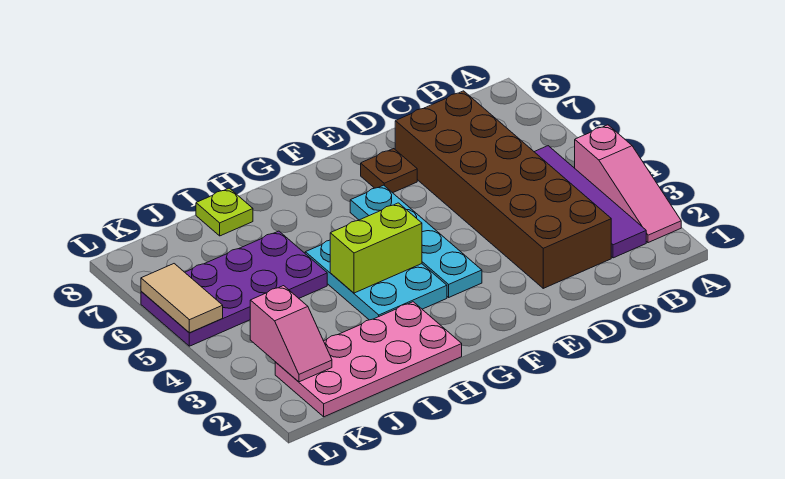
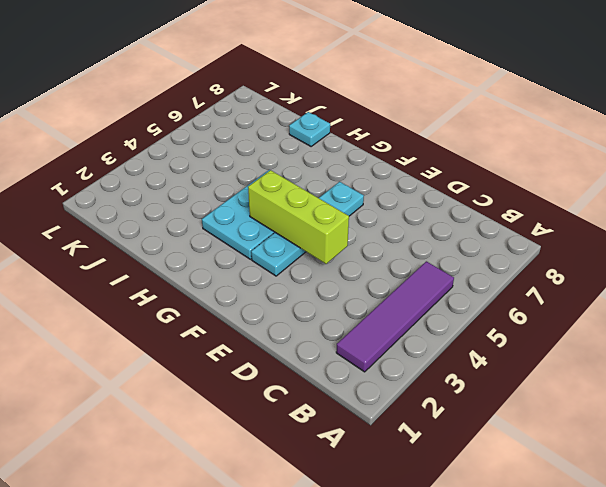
lime brick E4:G4 level 2 -> lime brick G4:H4 level 2
cyan plate I8 level 1 -> lime plate I8 level 1
none -> pink slope A2:A4 level 1 top 4
none -> brown brick C2:D7 level 1
none -> brown plate E7 level 1

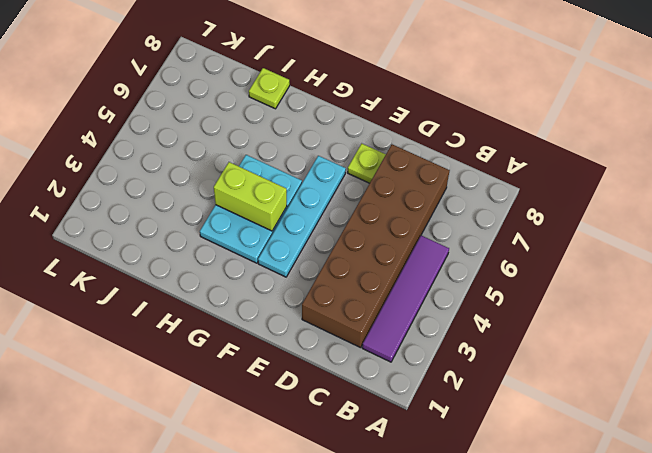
lime plate E7 level 1 -> brown plate E7 level 1
none -> pink slope A2:A4 level 1 top 4
none -> pink plate H1:K2 level 1
none -> purple plate I5:L6 level 1

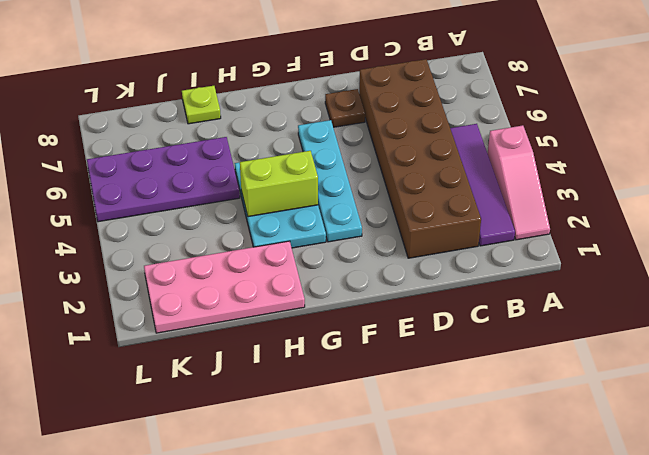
none -> pink slope K2:K3 level 2 top 3
none -> tan tile L5:L6 level 2

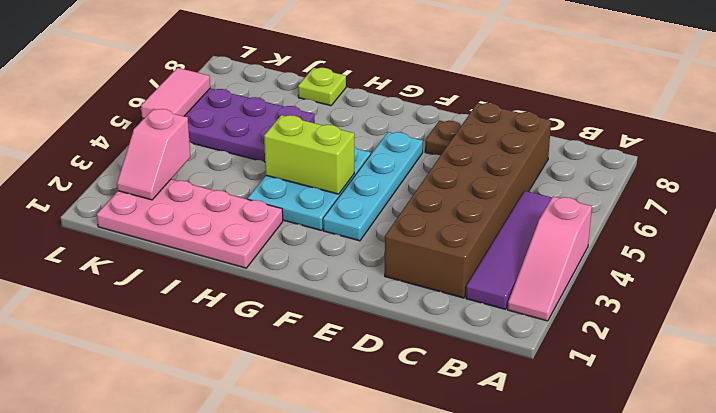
pink tile L5:L6 level 2 -> tan tile L5:L6 level 2

